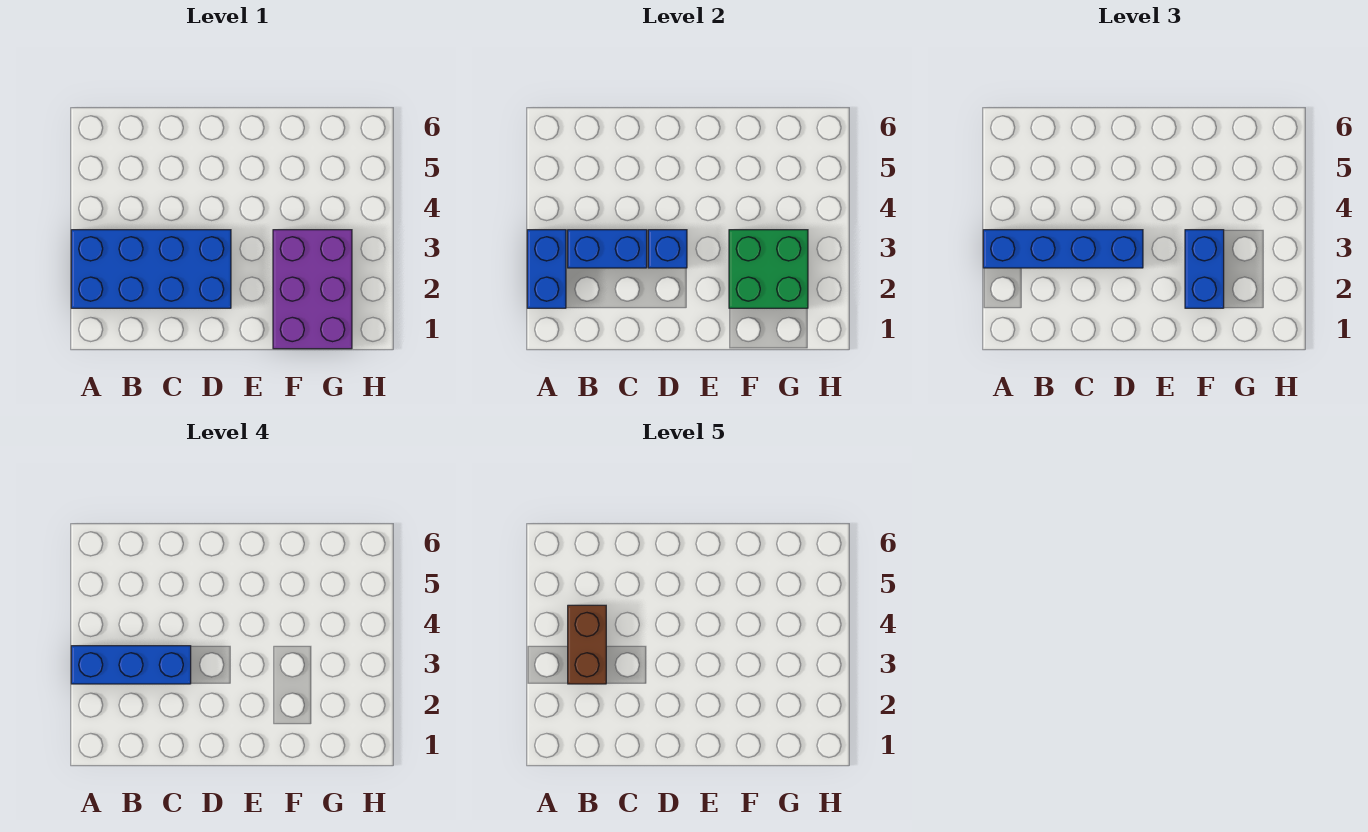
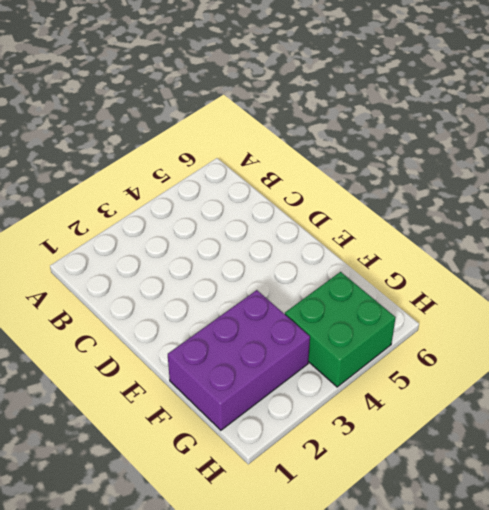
green brick G4:H5 level 1 -> green brick F2:G3 level 2
none -> blue brick A2:D3 level 1
none -> blue brick A2:A3 level 2

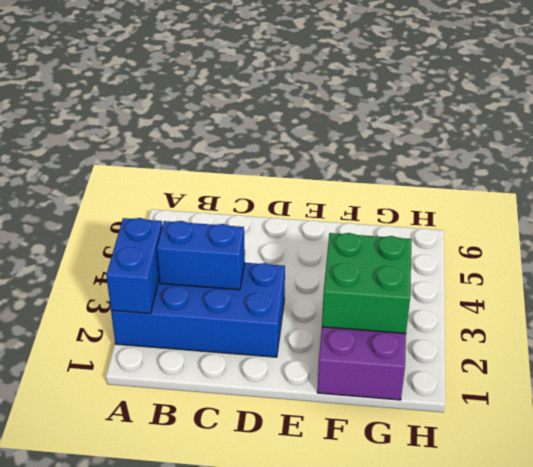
none -> blue brick D3 level 2
none -> blue brick A3:D3 level 3

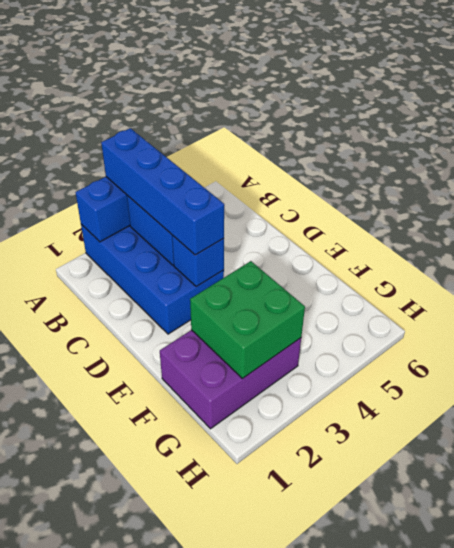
none -> blue brick F2:F3 level 3
none -> blue brick A3:C3 level 4

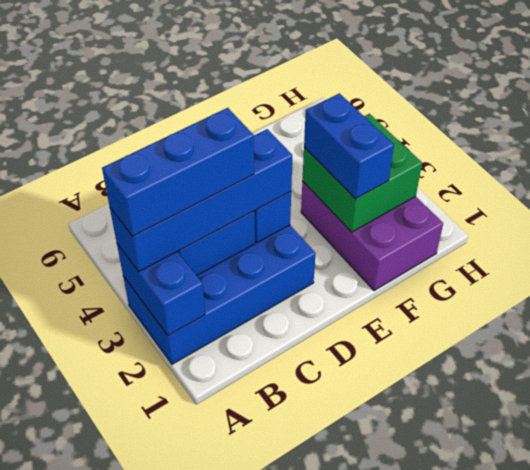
none -> brown brick B3:B4 level 5

